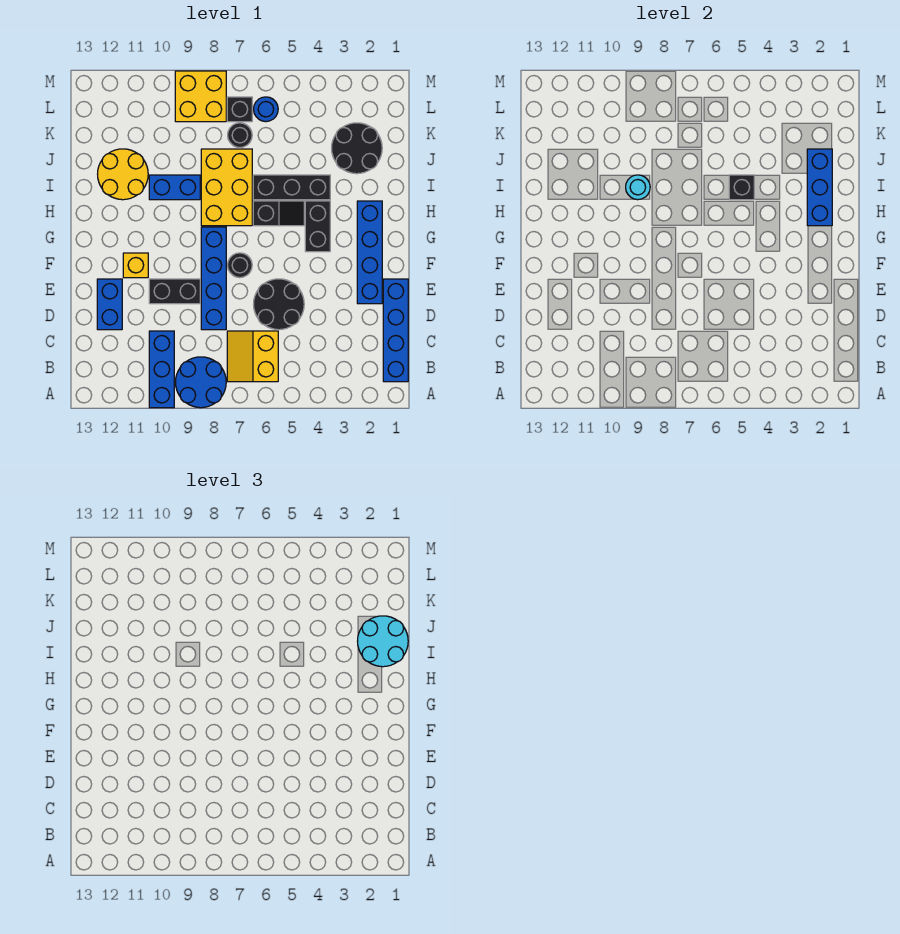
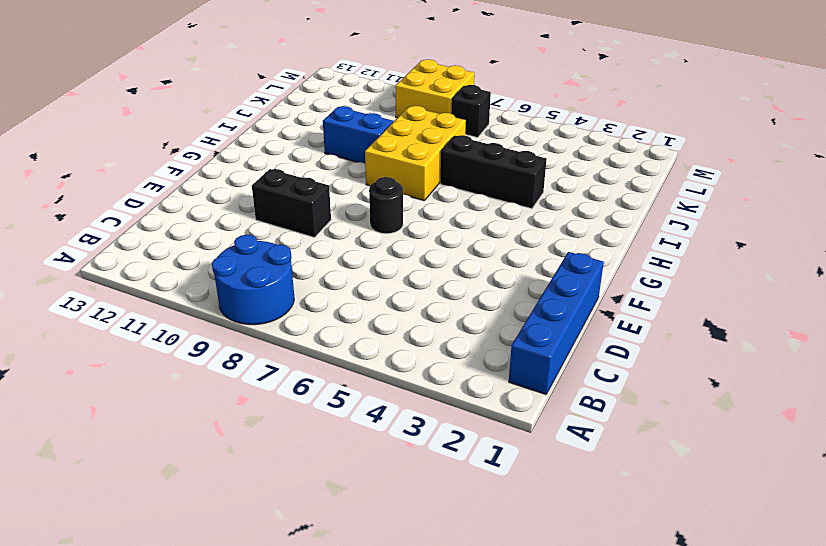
none -> blue brick A10:C10 level 1
none -> yellow slope B6:C7 level 1 top 6
none -> black round brick D5:E6 level 1

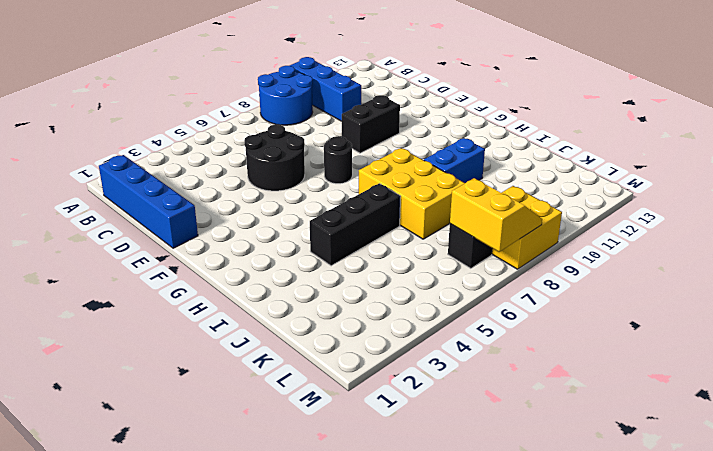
yellow slope L7:M8 level 2 top 7 -> yellow slope B6:C7 level 1 top 6
none -> blue brick D8:G8 level 1
none -> blue brick D12:E12 level 1
none -> blue brick E2:H2 level 1

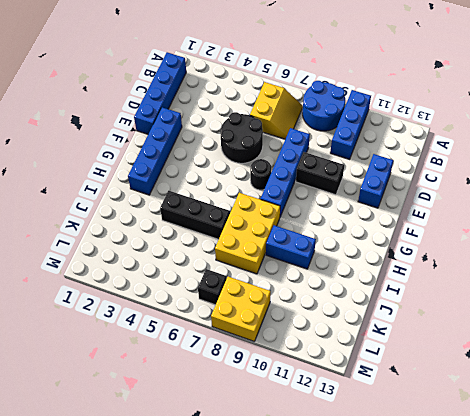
none -> yellow brick F11 level 1
none -> black brick G4:H4 level 1
none -> black slope H5:H6 level 1 top 6

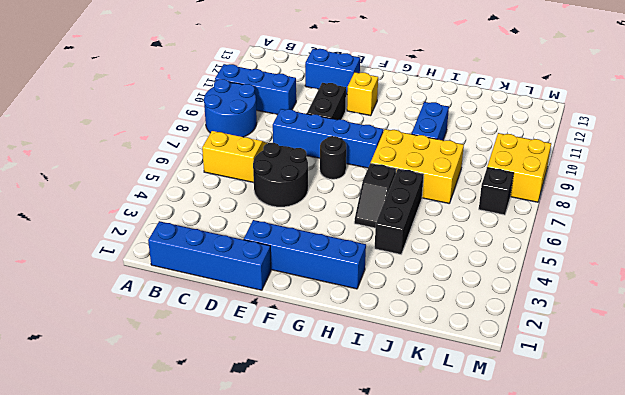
none -> black brick G4:H4 level 1
none -> yellow round brick I11:J12 level 1
none -> black round brick J2:K3 level 1

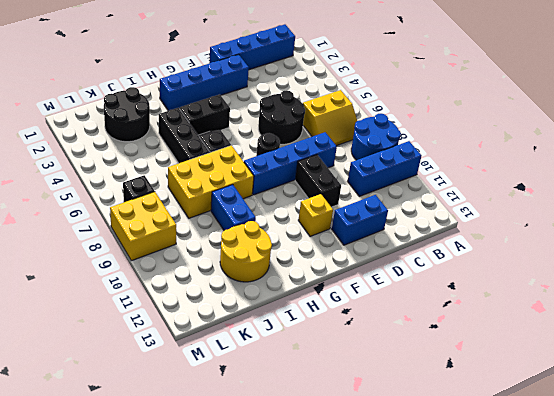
none -> black round brick K7 level 1
none -> blue round brick L6 level 1
none -> blue brick H2:J2 level 2

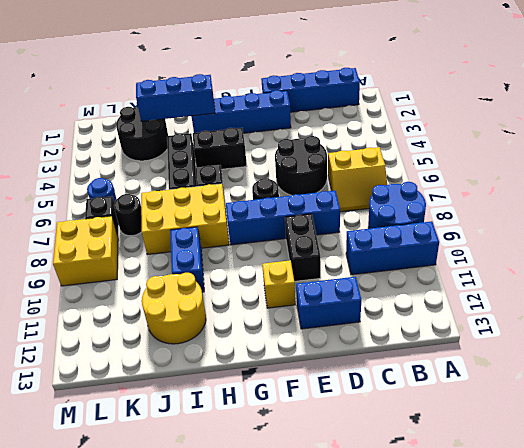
none -> black brick I5 level 2
none -> cyan round brick I9 level 2
none -> cyan round brick I1:J2 level 3

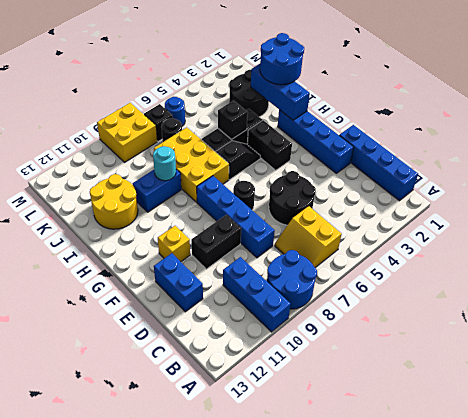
blue round brick I1:J2 level 3 -> cyan round brick I1:J2 level 3

